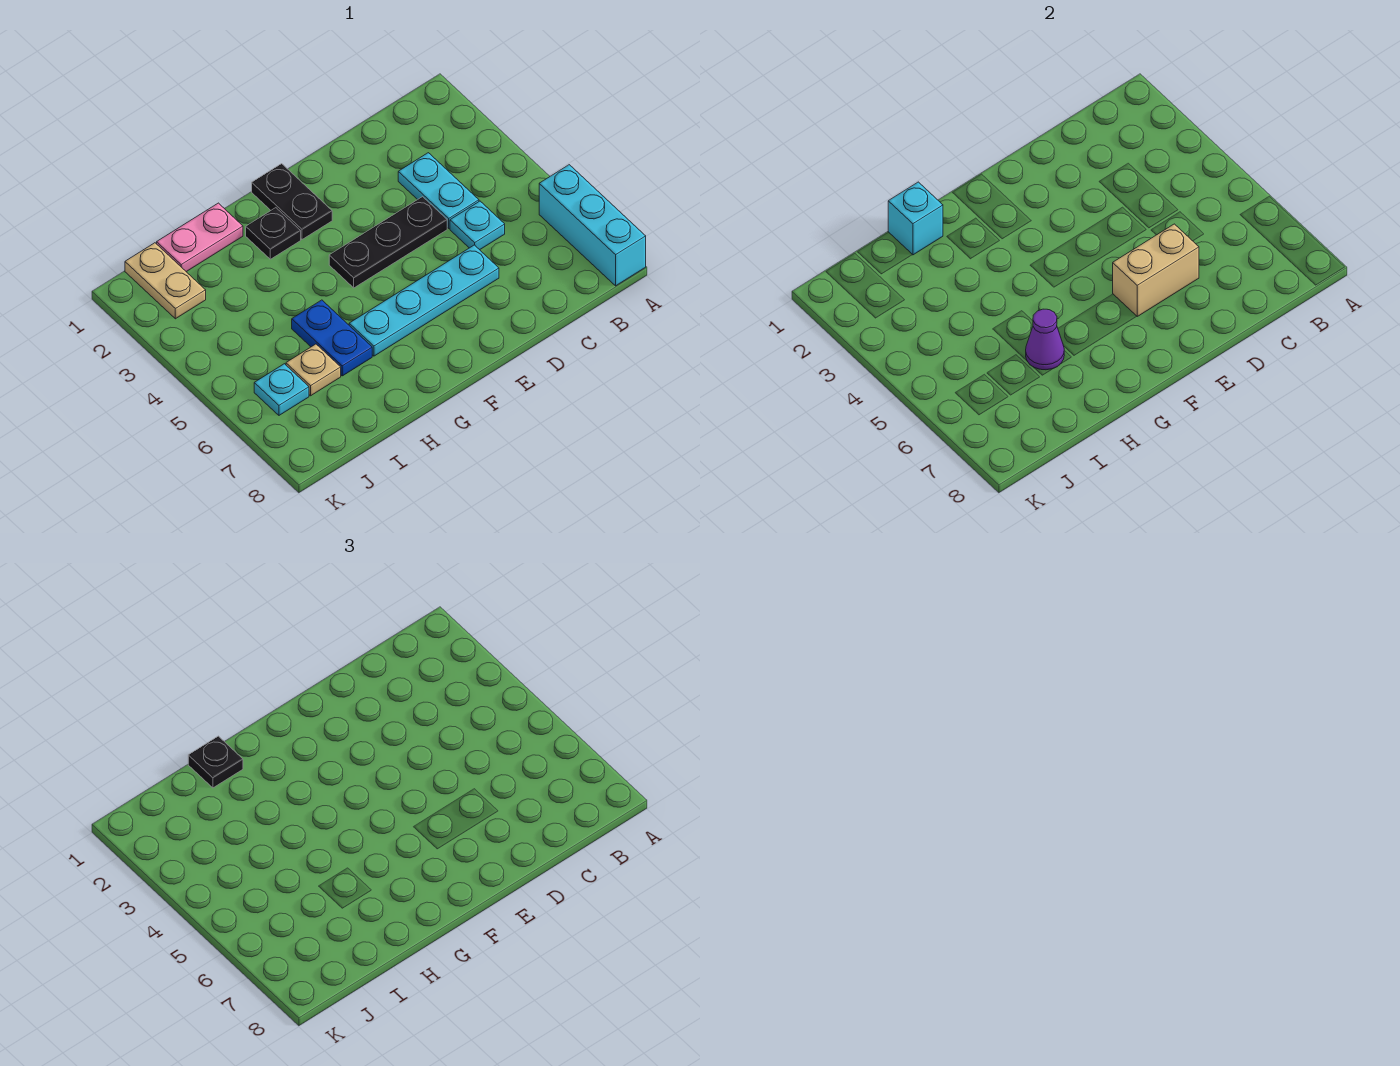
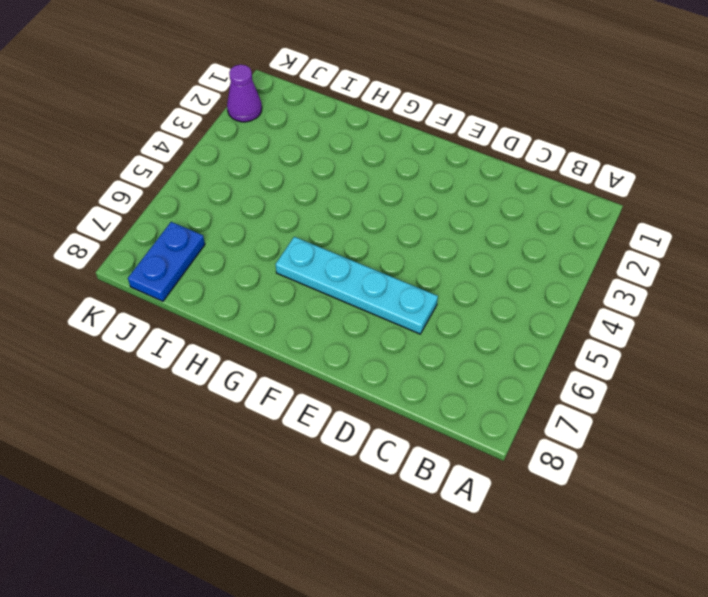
blue plate J7:J8 level 1 -> blue plate H5:H6 level 1
purple cone K2 level 1 -> purple cone H6 level 2
none -> cyan brick A6:A8 level 1
none -> cyan plate C3:C4 level 1
none -> cyan plate C5 level 1

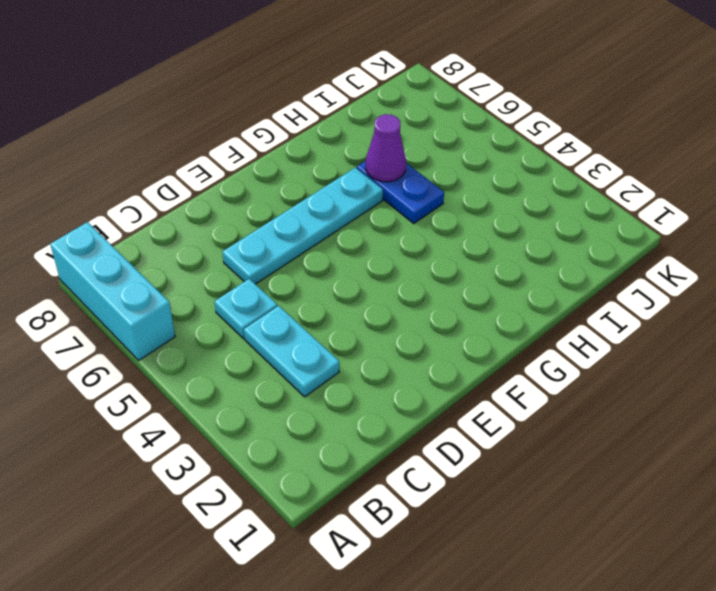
none -> black plate D4:F4 level 1
none -> black plate F1:F2 level 1
none -> black plate G2 level 1

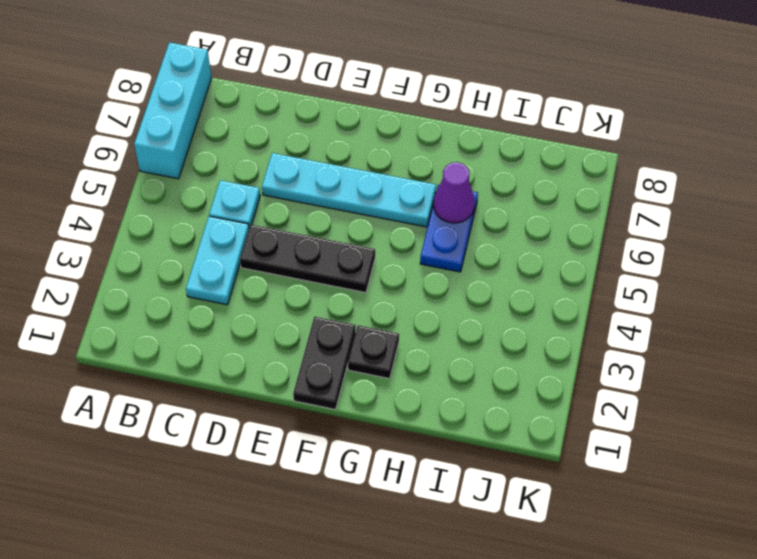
none -> pink plate H1:I1 level 1
none -> tan plate I6 level 1
none -> tan plate J1:J2 level 1

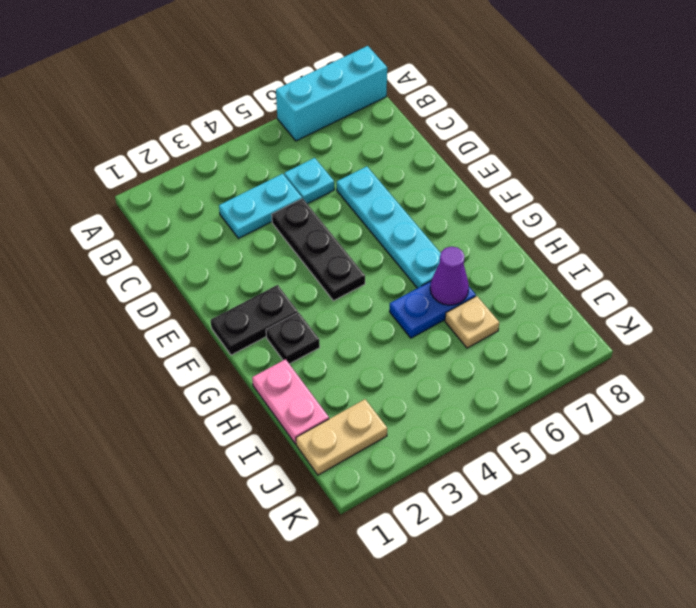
none -> cyan plate J6 level 1
none -> tan brick D6:E6 level 2
none -> cyan brick H1 level 2

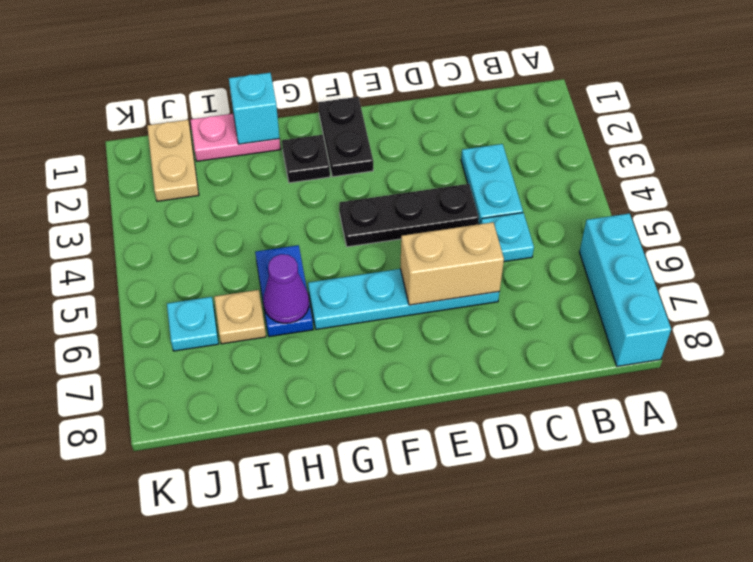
none -> black plate H1 level 3

